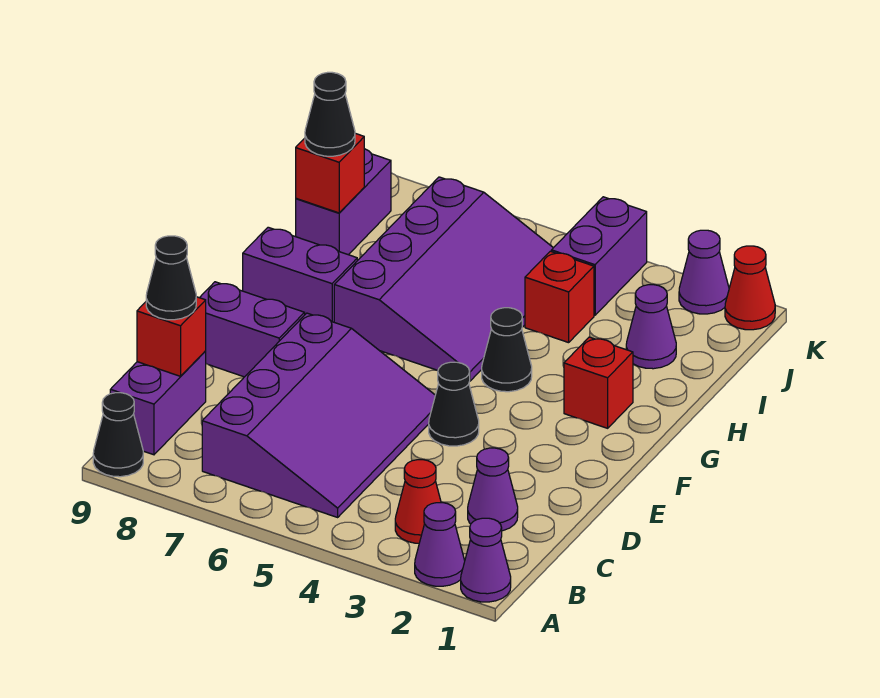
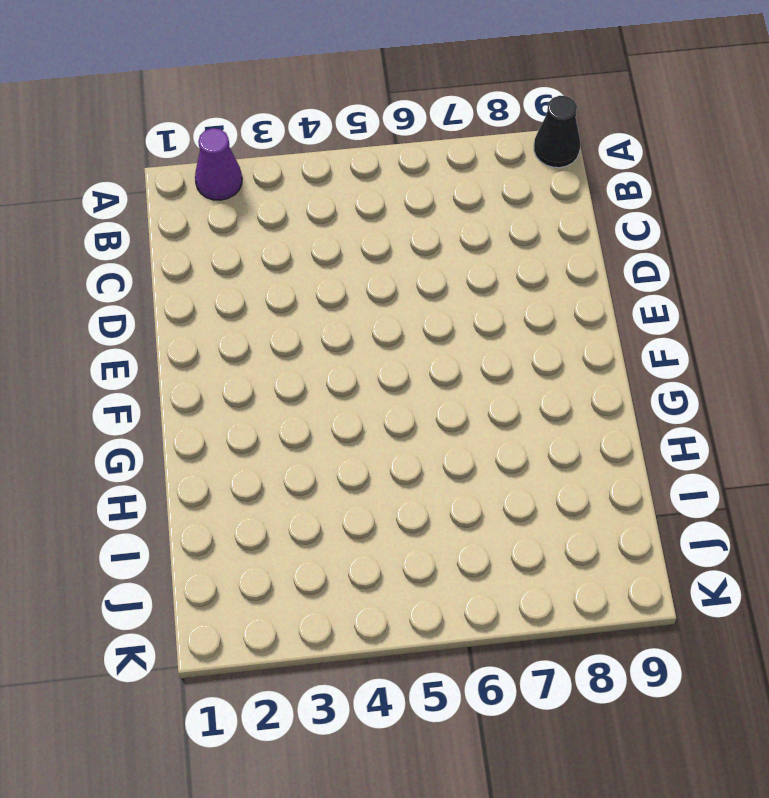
none -> purple cone A1 level 1
none -> red cone B3 level 1
none -> purple slope B5:E7 level 1 top 7

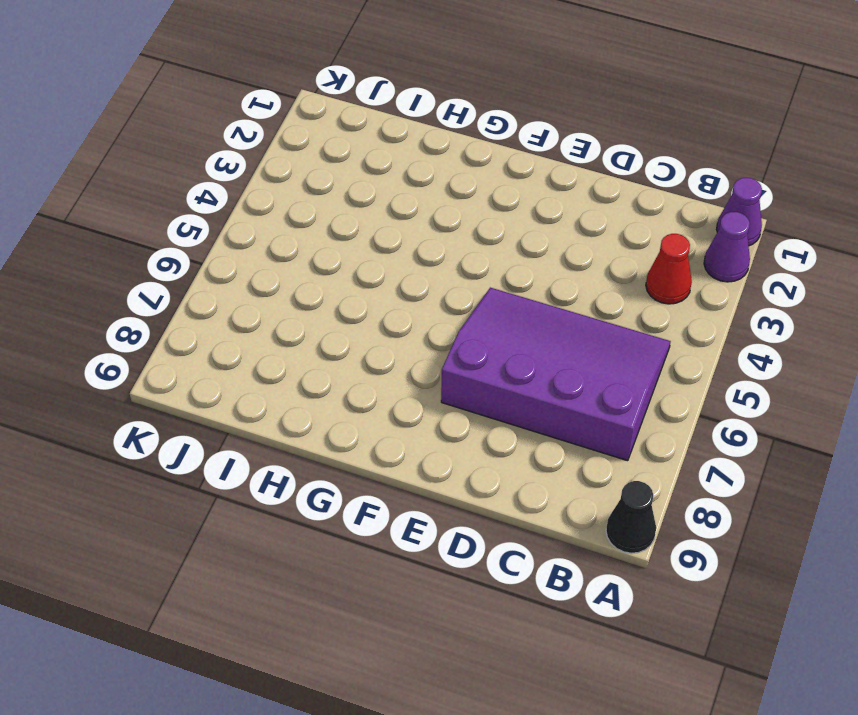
none -> purple brick B9:C9 level 1
none -> purple cone C2 level 1
none -> black cone E4 level 1

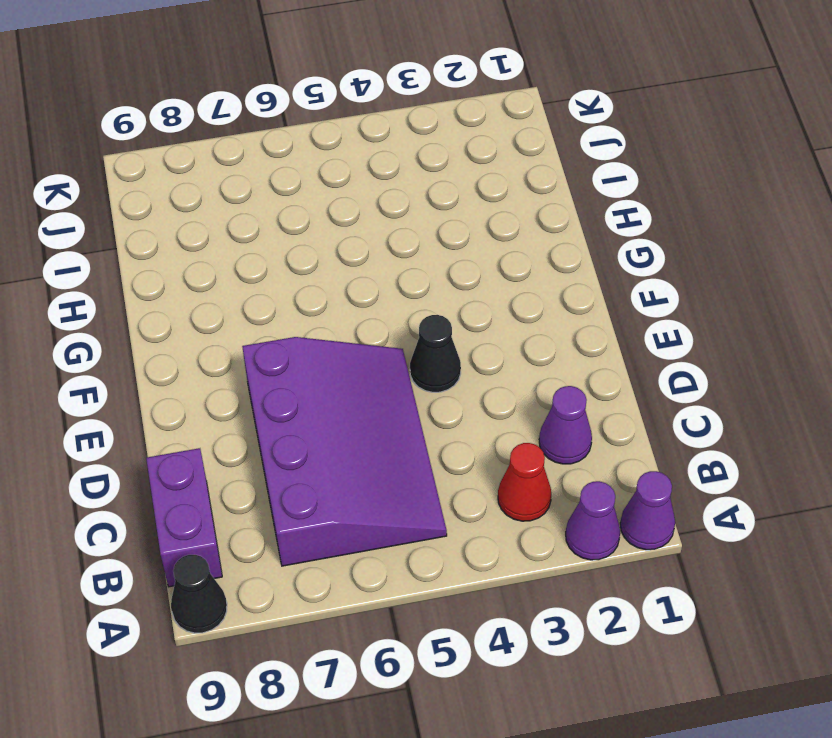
none -> purple brick E8:E9 level 1
none -> red brick G2 level 1
none -> black cone G4 level 1

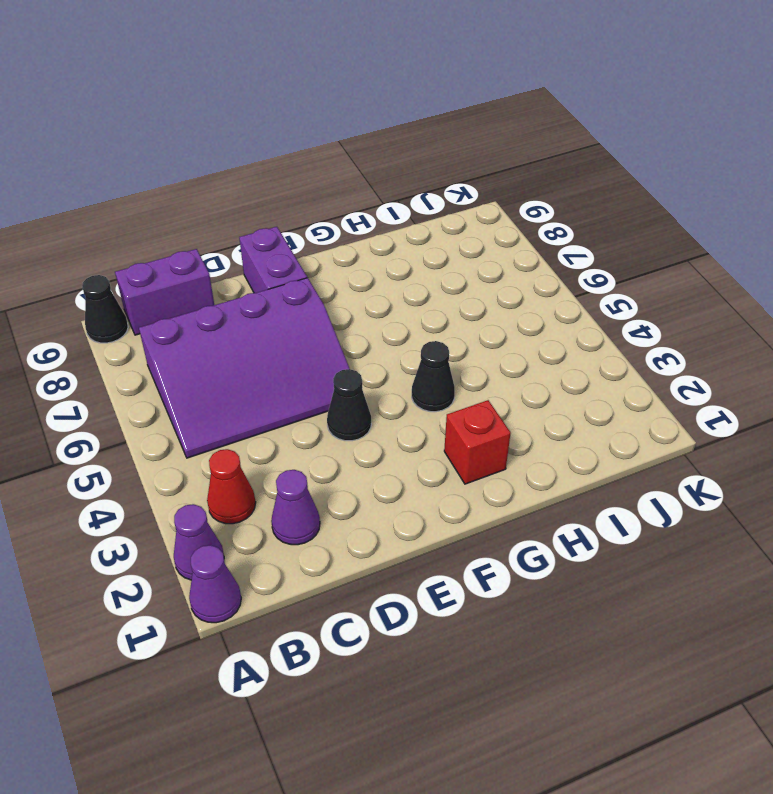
none -> purple slope G5:J7 level 1 top 7
none -> purple brick G8:G9 level 1
none -> purple cone I2 level 1

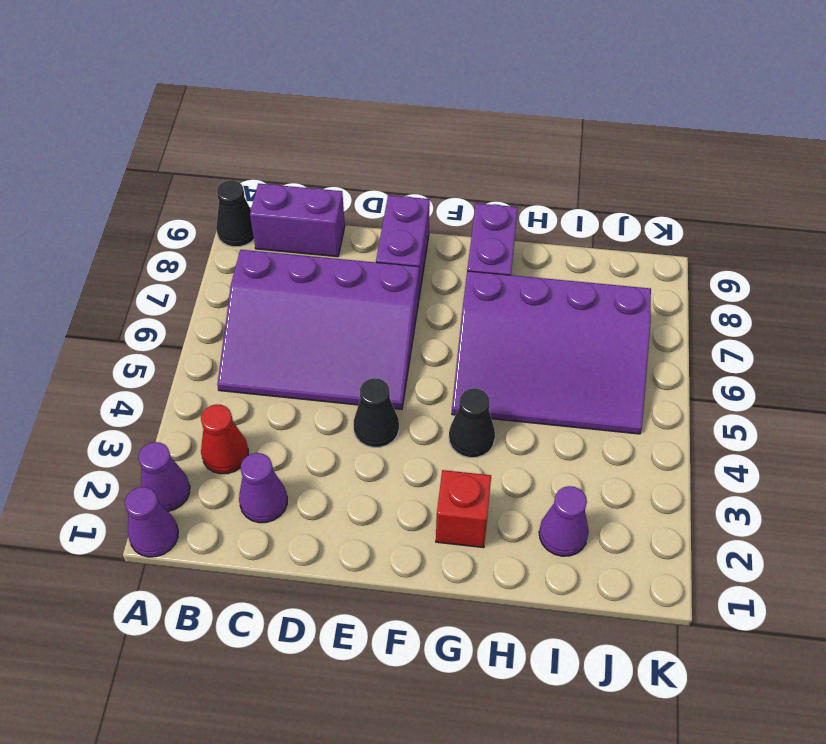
none -> red brick I4 level 1
none -> purple brick I9:J9 level 1
none -> purple brick J4:K4 level 1

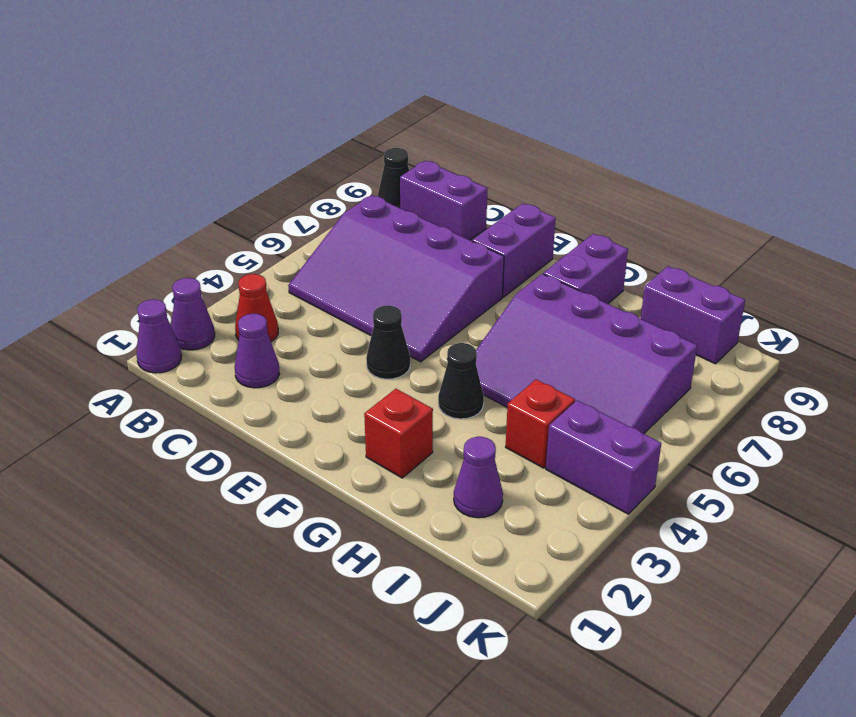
none -> red cone K1 level 1
none -> purple cone K2 level 1
none -> red brick C9 level 2

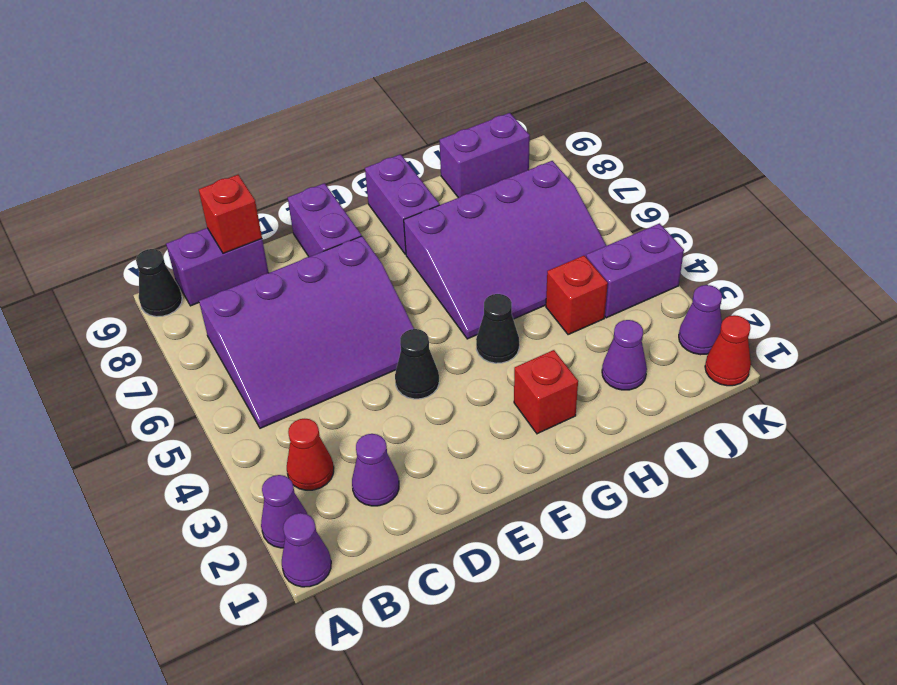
none -> red brick I9 level 2
none -> black cone C9 level 3
none -> black cone I9 level 3

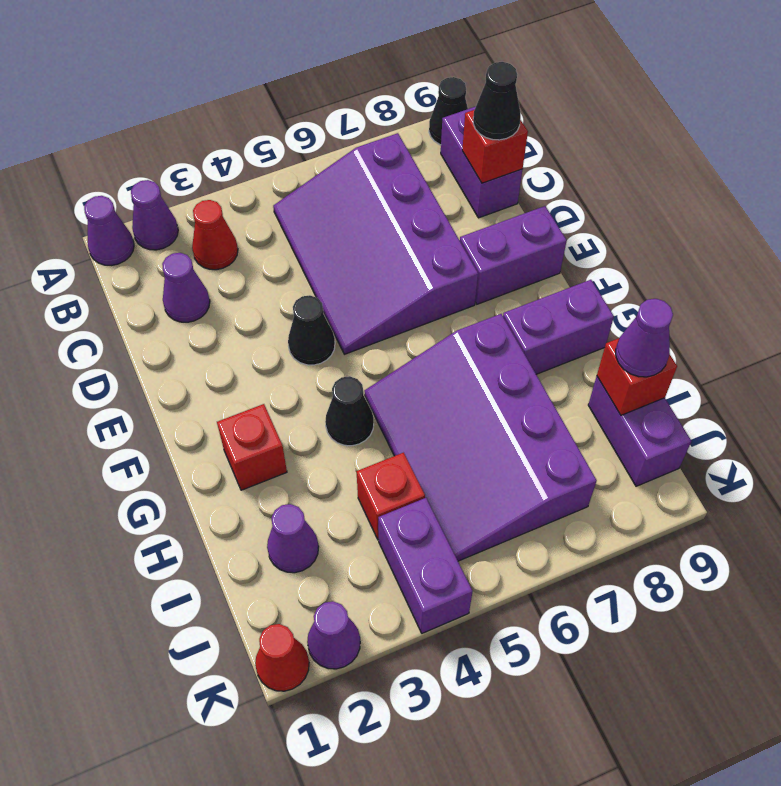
purple cone I9 level 3 -> black cone I9 level 3

